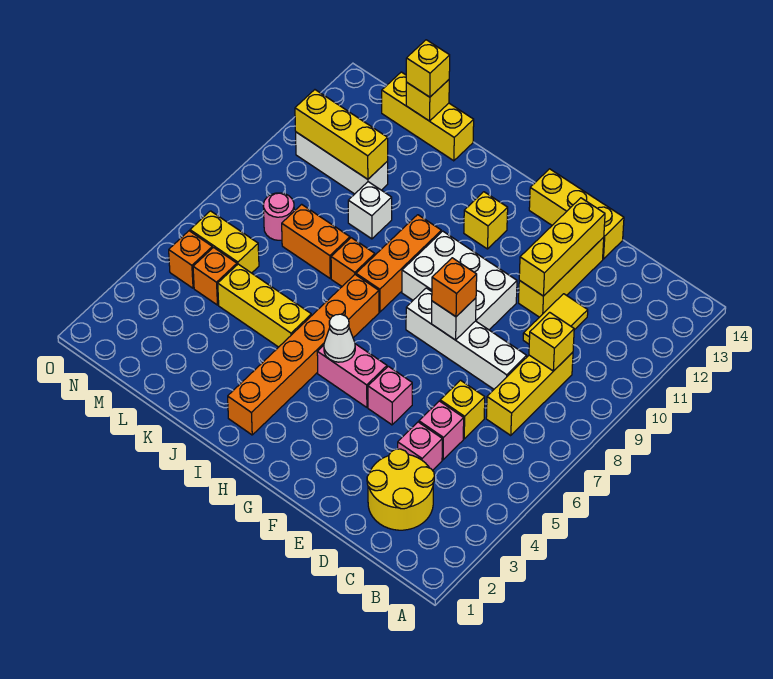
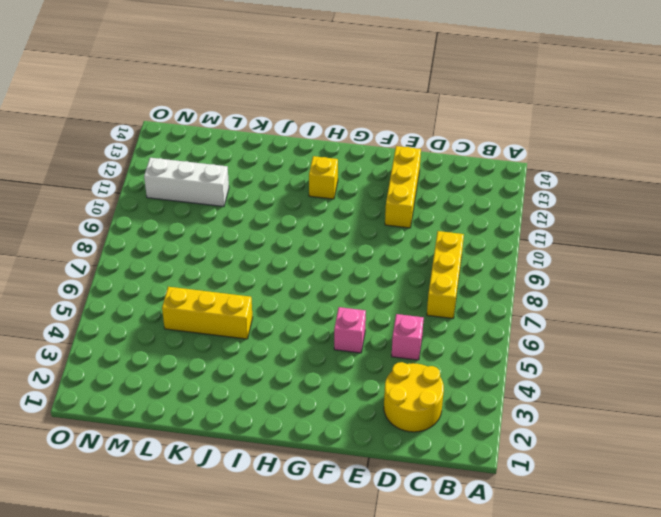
none -> pink brick D4 level 1
none -> yellow brick D6 level 1
none -> white brick D8:G8 level 1
none -> yellow tile D10:D11 level 1

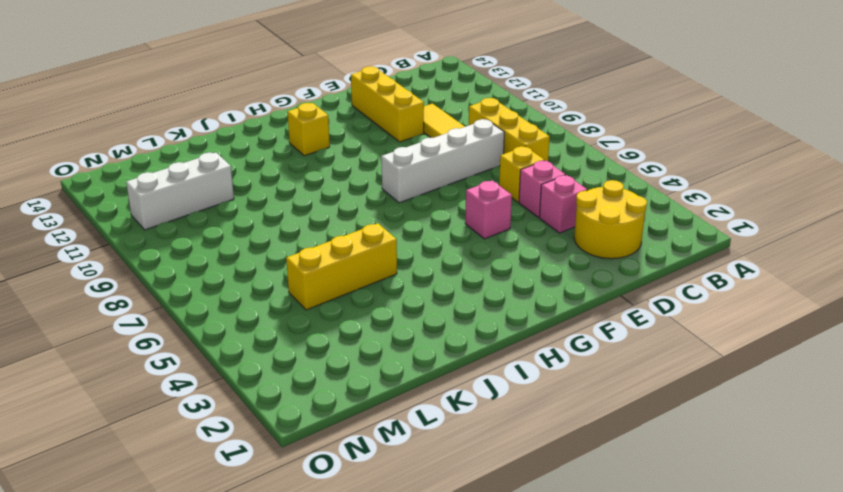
none -> yellow brick E14:G14 level 1
none -> white brick F9:H10 level 1
none -> pink brick G5:H5 level 1
none -> orange brick I2:I7 level 1

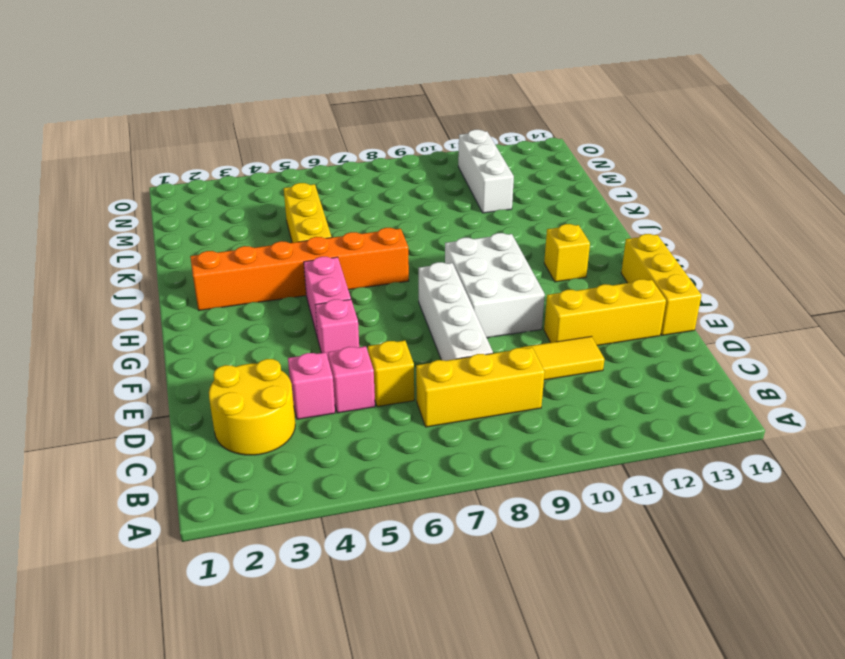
none -> orange brick I8:I10 level 1
none -> orange brick J8 level 1
none -> orange brick K8:L8 level 1
none -> white brick K10 level 1

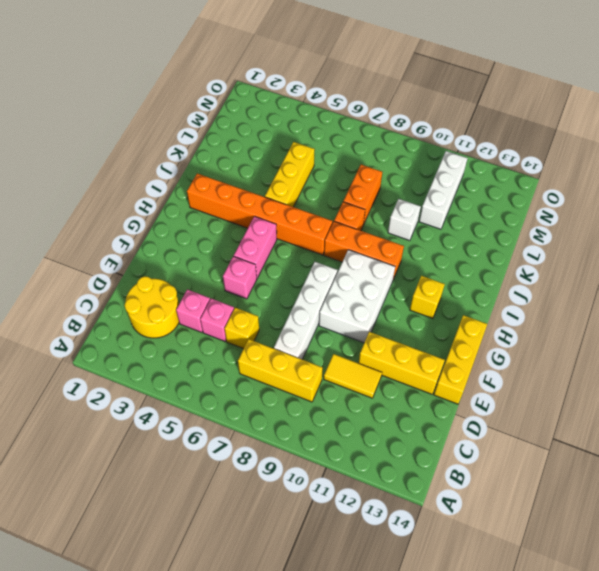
none -> yellow brick K14:M14 level 1
none -> orange brick M5 level 1
none -> yellow brick M6:N6 level 1
none -> pink round brick M8 level 1

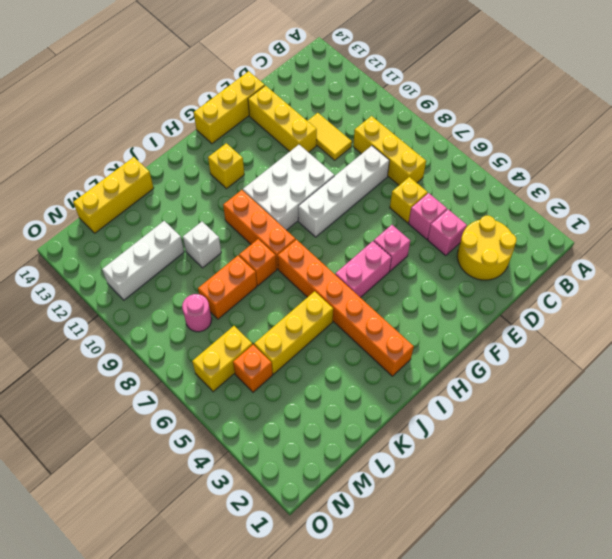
none -> orange brick N5 level 1
none -> yellow brick C9 level 2
none -> yellow brick E11:E13 level 2
none -> white brick F8 level 2

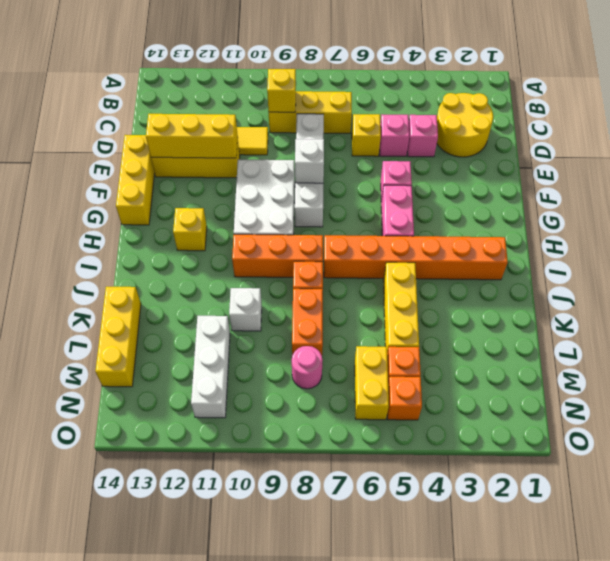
none -> white cone H5 level 2
none -> yellow brick L11:N11 level 2
none -> yellow brick L14 level 2
none -> orange brick F8 level 3

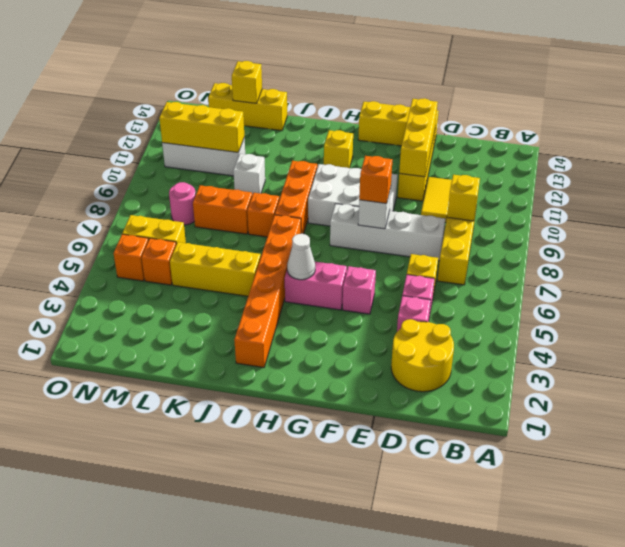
none -> yellow brick L14 level 3

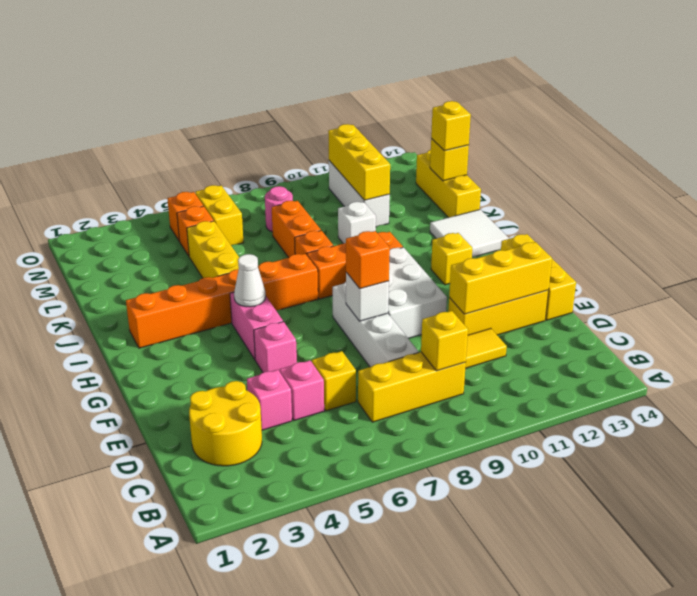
white tile I13:J14 level 1 -> none

